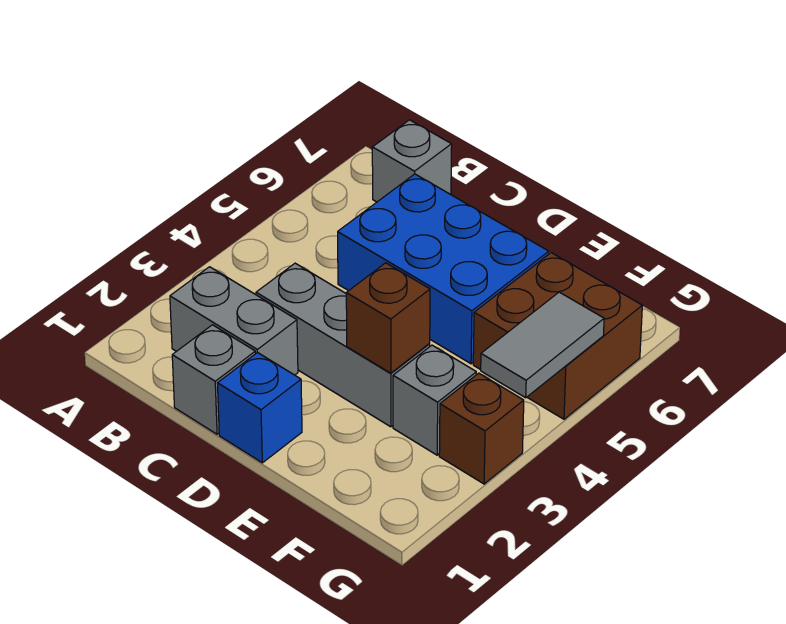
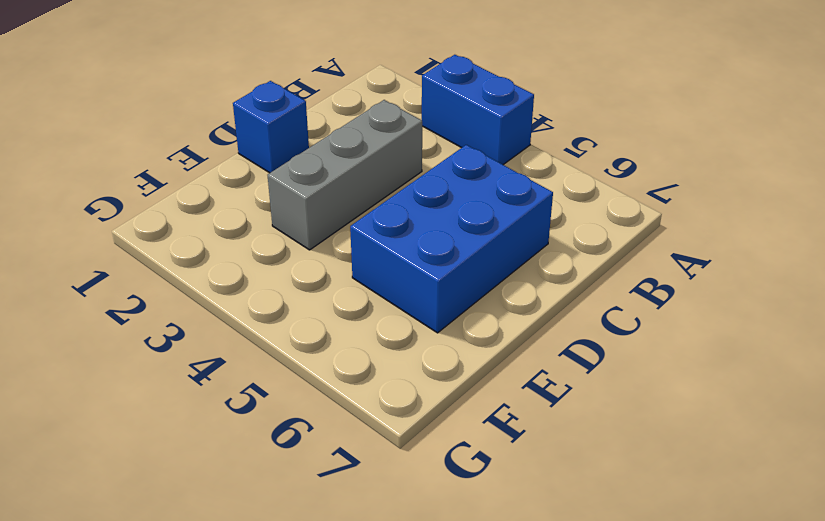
blue brick A3:A4 level 1 -> none
none -> grey brick B2:C2 level 1
none -> grey brick B7 level 1

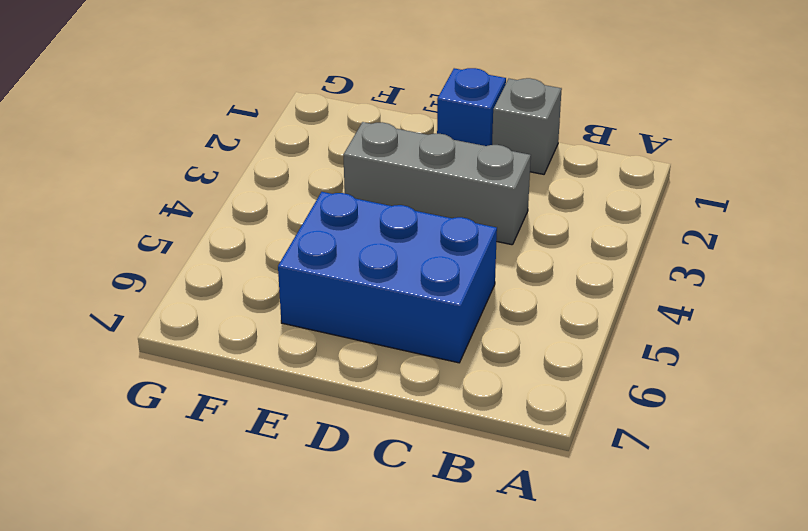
none -> grey brick B2:C2 level 1
none -> grey brick B7 level 1

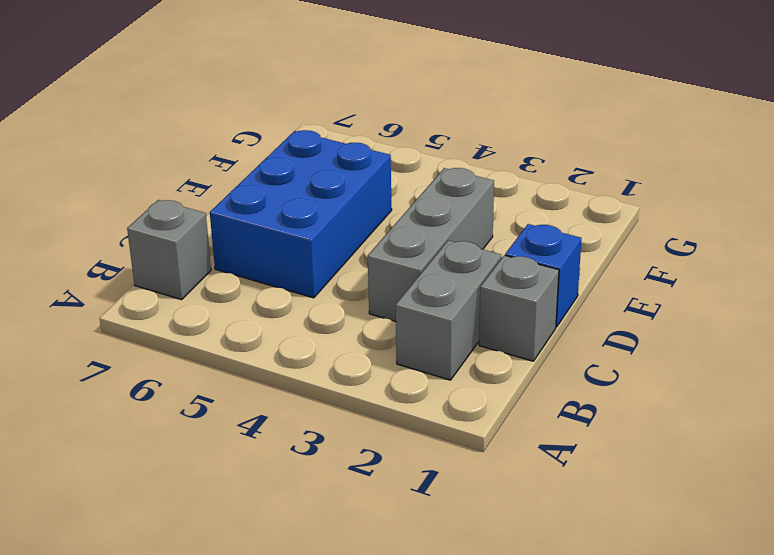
none -> grey brick F3 level 1
none -> brown brick F5:G6 level 1

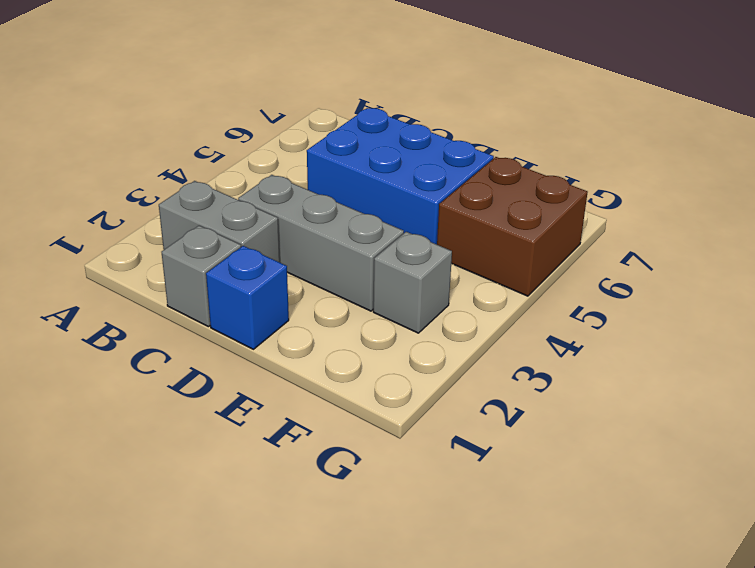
none -> grey brick B7 level 1
none -> brown brick G3 level 1

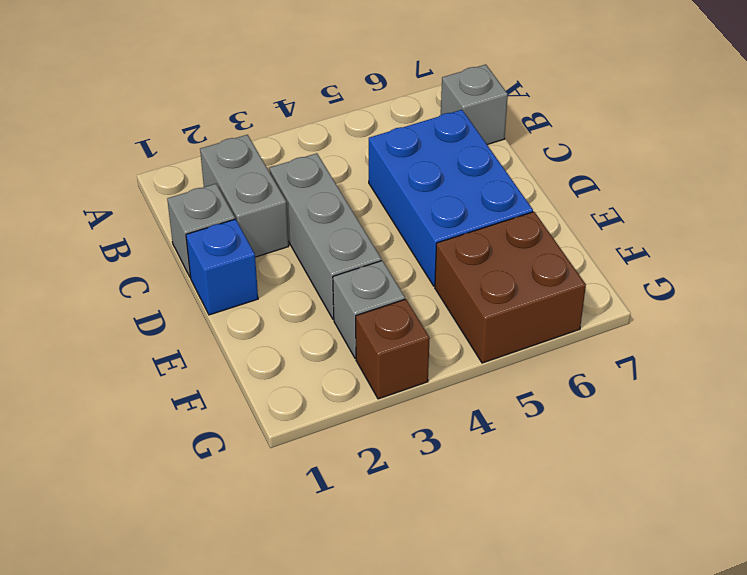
none -> brown brick E3 level 2
none -> grey tile G4:G5 level 2

